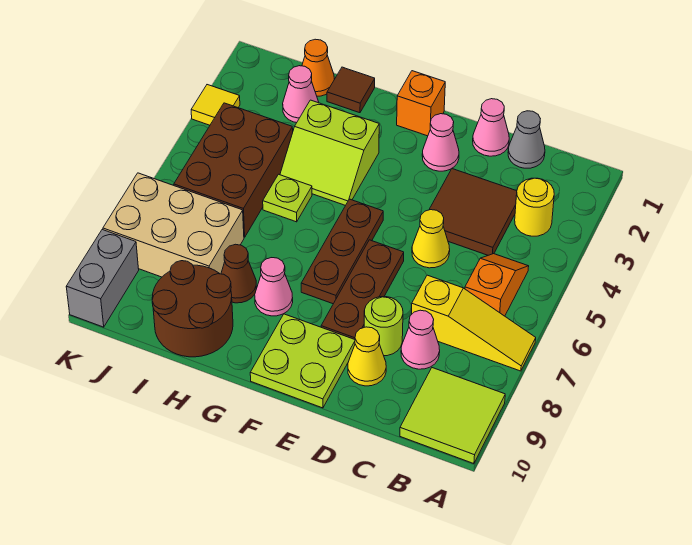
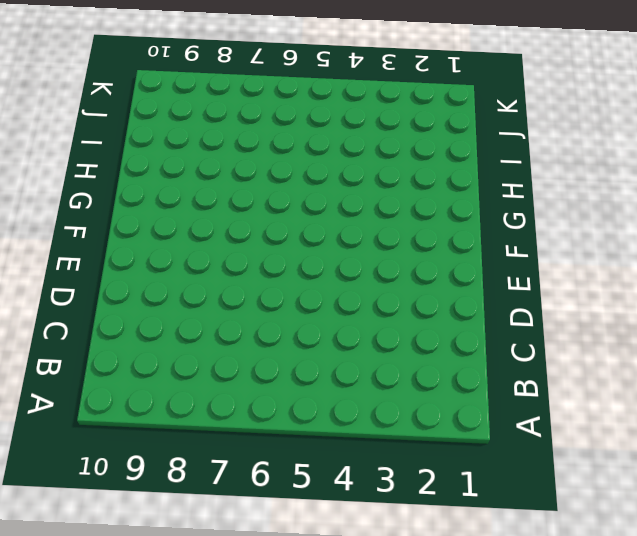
none -> yellow slope A7:C7 level 1 top C
none -> lime tile A9:B10 level 1
none -> yellow round brick B3 level 1

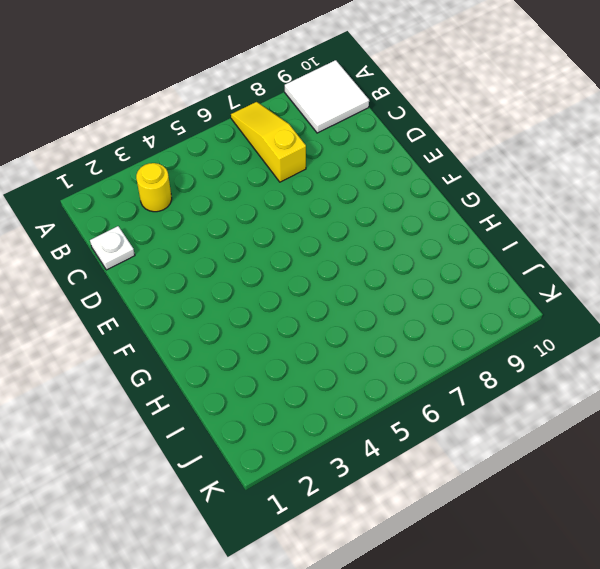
white tile A9:B10 level 1 -> lime tile A9:B10 level 1
white plate C1 level 1 -> grey cone C1 level 1
none -> orange slope B5:B6 level 1 top 6
none -> brown tile C3:D4 level 1
none -> pink cone C8 level 1

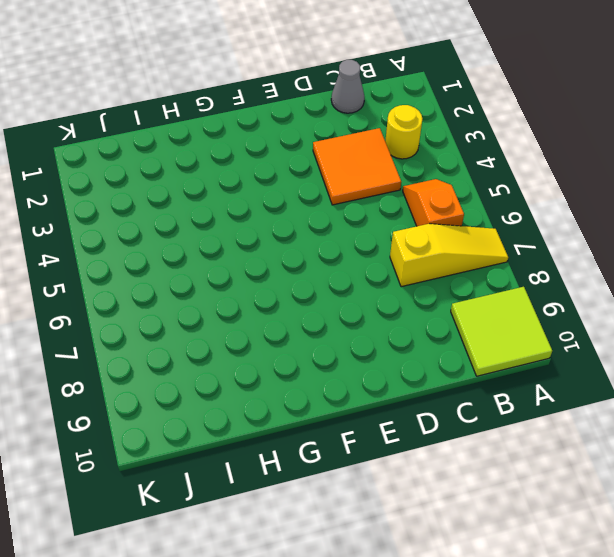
orange tile C3:D4 level 1 -> brown tile C3:D4 level 1
none -> pink cone C8 level 1
none -> pink cone D1 level 1
none -> yellow cone D5 level 1

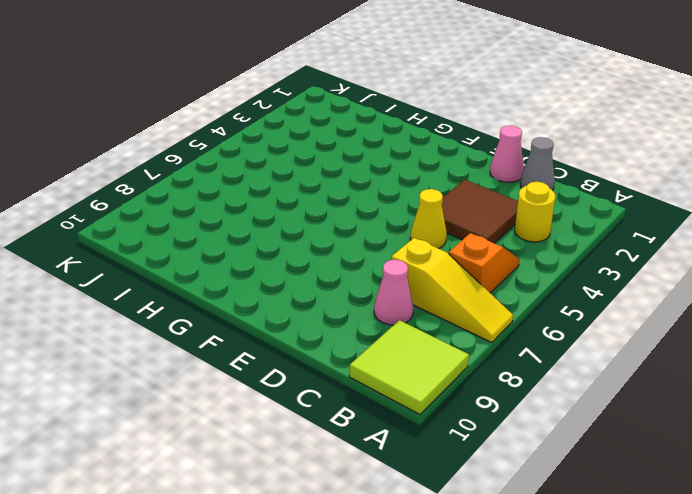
none -> lime round brick D8 level 1
none -> yellow cone D9 level 1
none -> pink cone E2 level 1

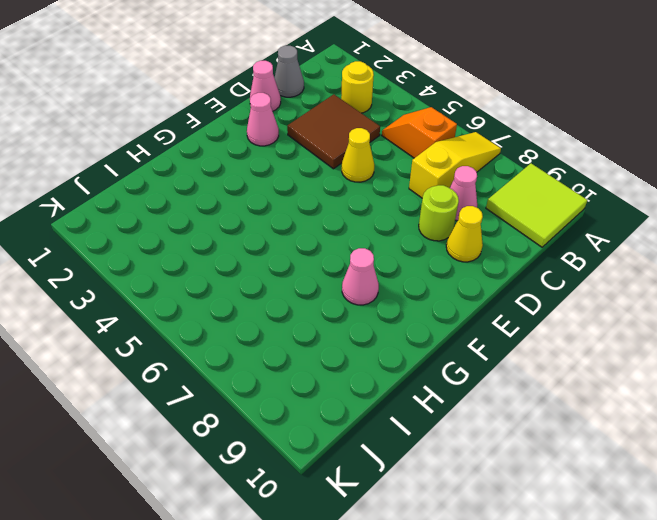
none -> brown plate E6:E8 level 1
none -> lime plate E9:F10 level 1
none -> orange brick F1 level 1

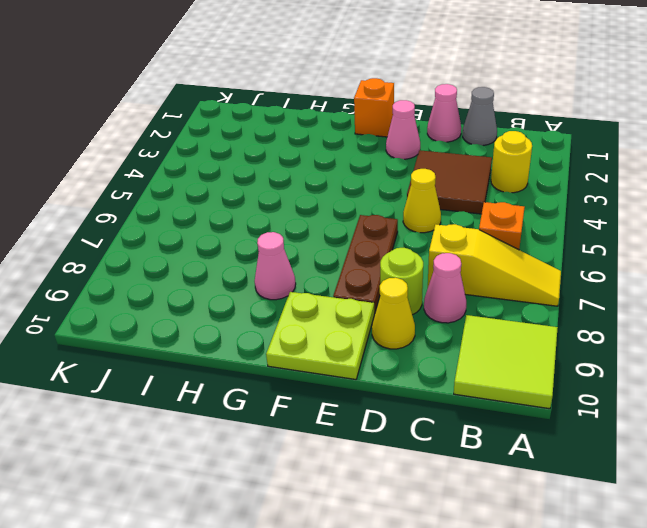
none -> brown plate F5:F7 level 1
none -> lime slope G3:H4 level 1 top 3
none -> brown tile H1 level 1

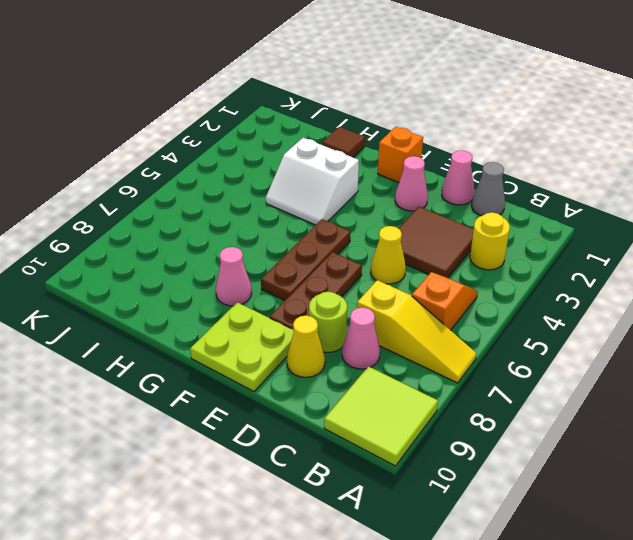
white slope G3:H4 level 1 top 3 -> lime slope G3:H4 level 1 top 3
none -> lime plate H5 level 1
none -> brown cone H8 level 1
none -> brown round brick H9:I10 level 1

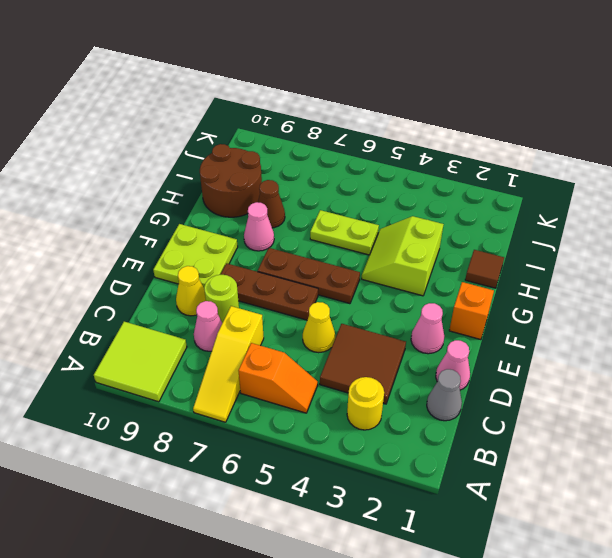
lime plate H5:H6 level 1 -> lime plate H5 level 1
none -> orange cone I1 level 1
none -> pink cone I2 level 1
none -> brown brick I4:J6 level 1

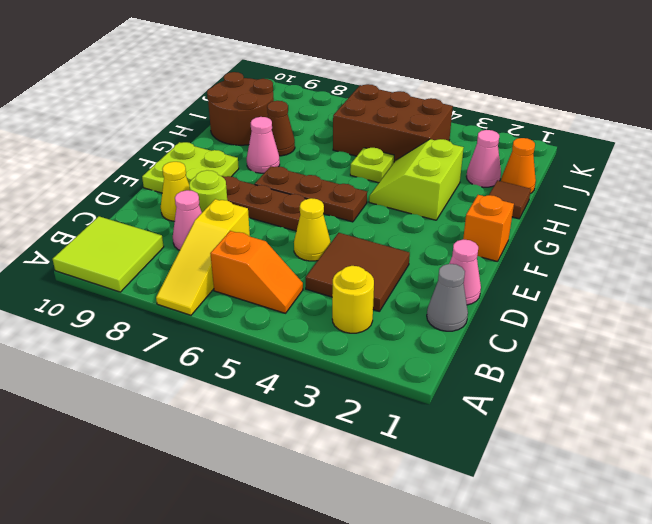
none -> pink cone E2 level 1
none -> tan brick I7:K8 level 1
none -> yellow tile K3 level 1

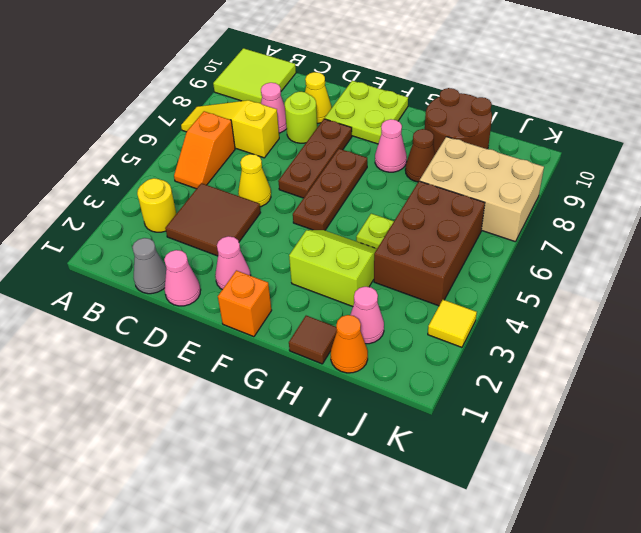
none -> grey brick K9:K10 level 1

